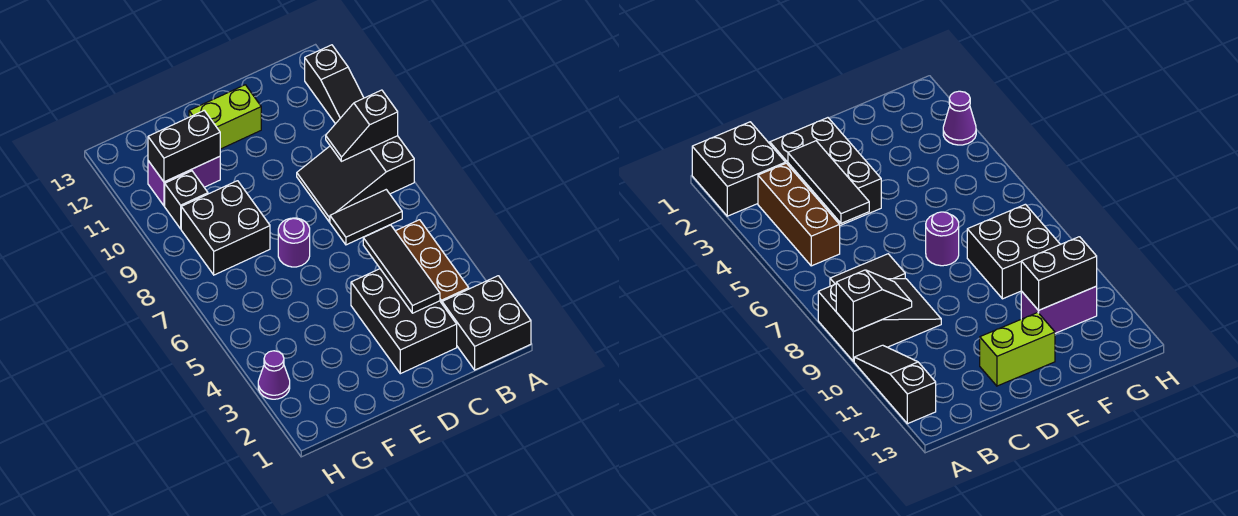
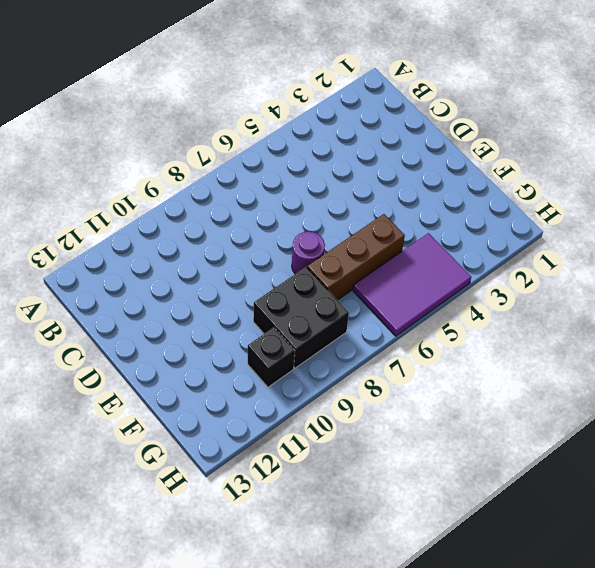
brown brick F5:F7 level 1 -> brown brick B3:B5 level 1
purple tile G4:H6 level 1 -> none
none -> black brick A1:B2 level 1
none -> black slope A8:C9 level 1 top A
none -> black slope A10:A12 level 1 top 12

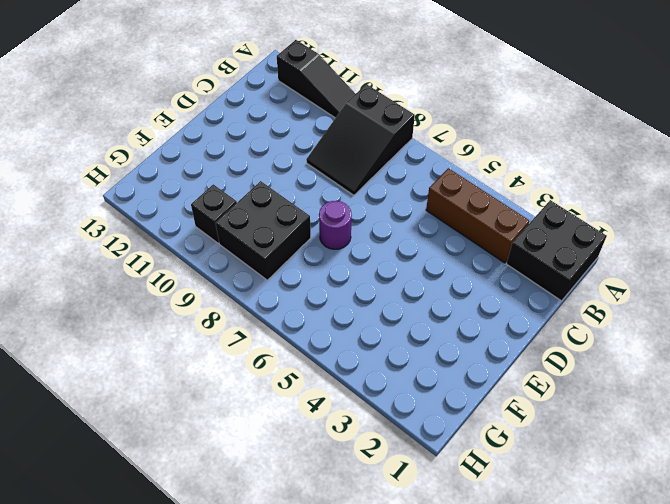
none -> black tile B7:C7 level 1
none -> black brick C2:D4 level 1
none -> lime brick D12:E12 level 1

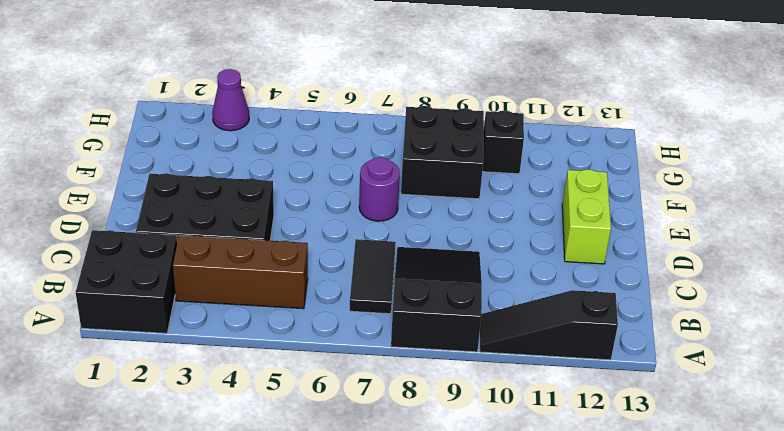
none -> purple brick F11:G11 level 1
none -> black slope A9:B9 level 2 top A
none -> black tile C3:C5 level 2

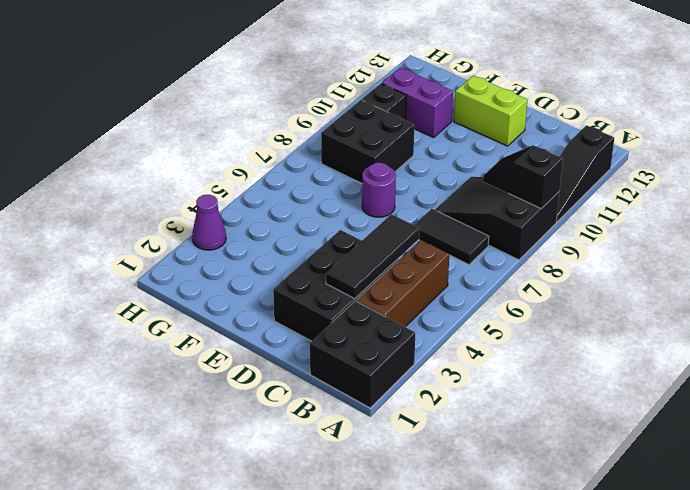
none -> black brick F11:G11 level 2

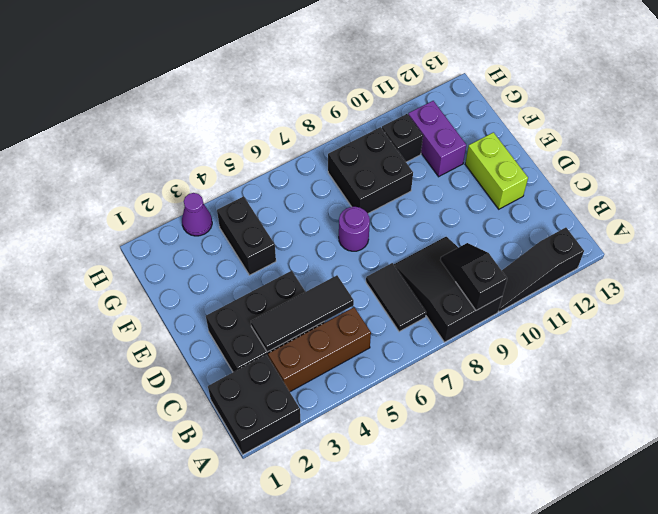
black brick F4:G4 level 1 -> black brick F11:G11 level 2

